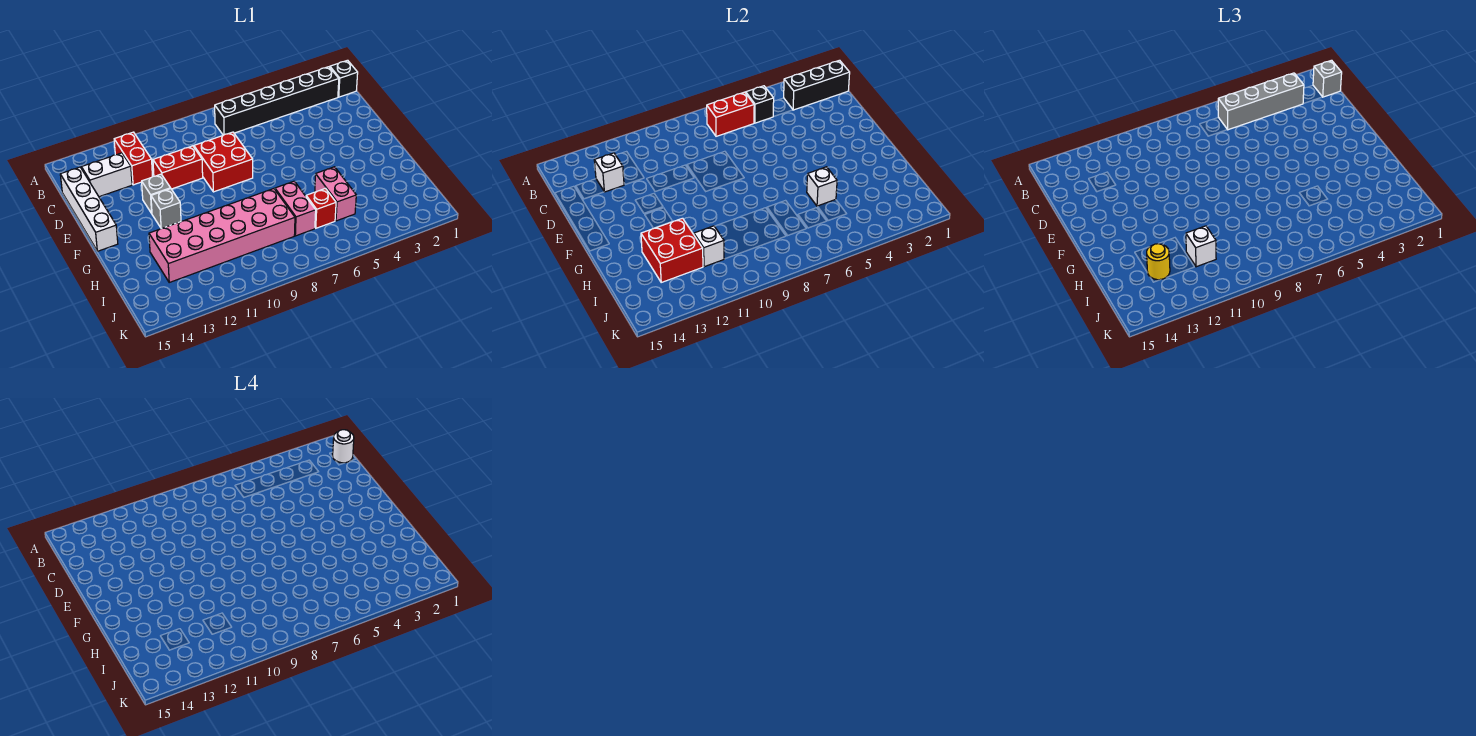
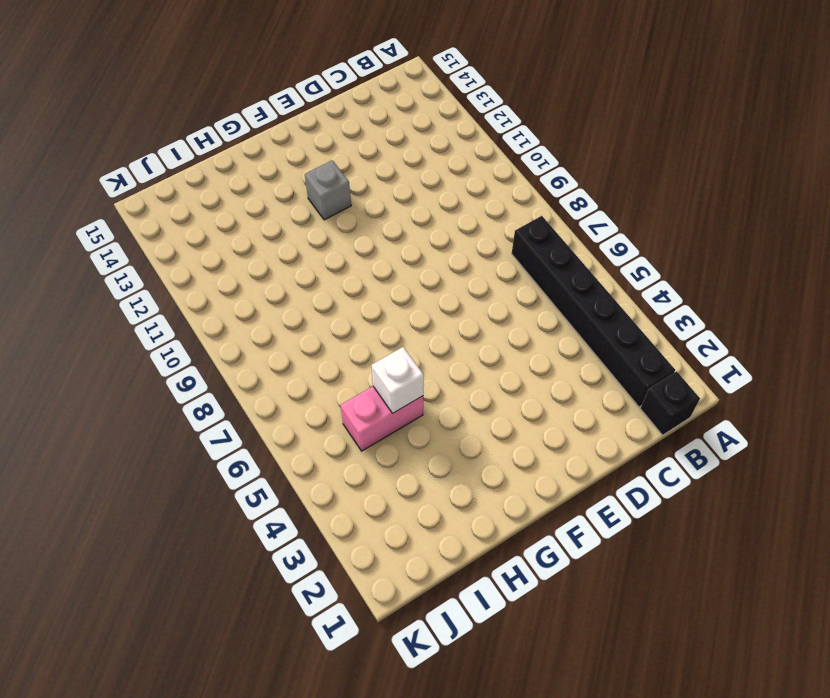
none -> red brick B12:C12 level 1
none -> white brick C13:C14 level 1
none -> white brick C15:F15 level 1

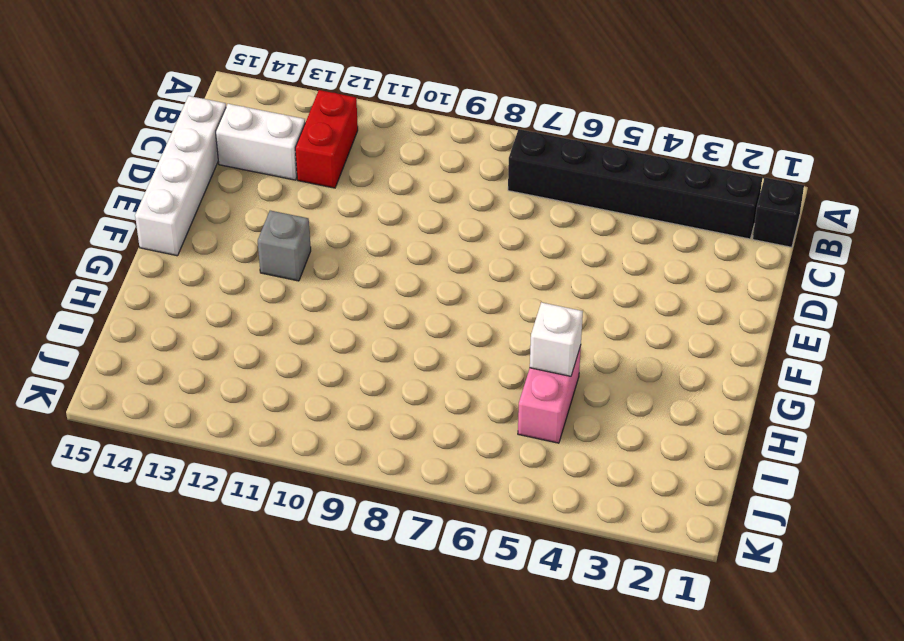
none -> red brick D8:E9 level 1
none -> red brick D10:D11 level 1
none -> grey brick E12 level 1

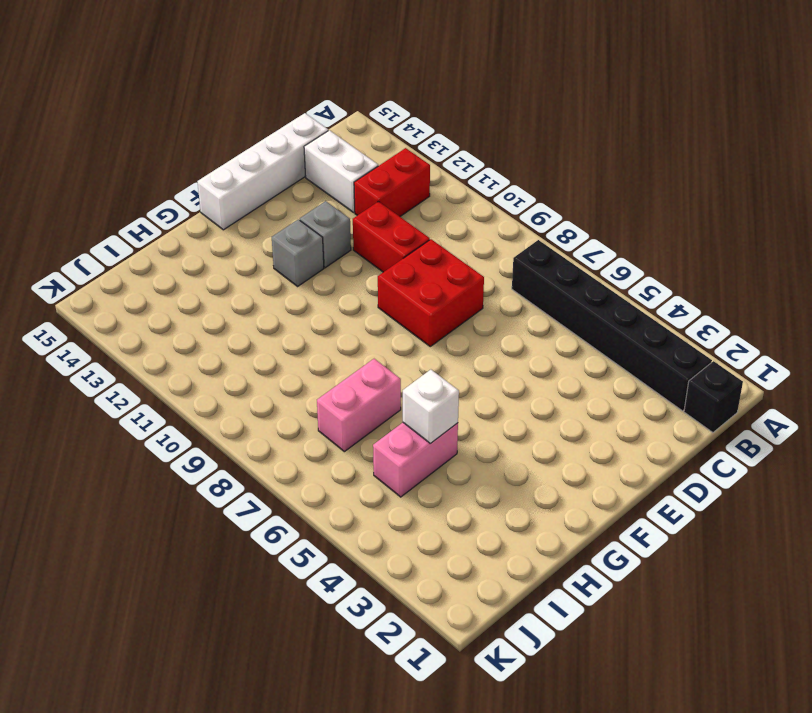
none -> pink brick H8:I13 level 1
none -> red brick I6 level 1
none -> black brick B1:B3 level 2

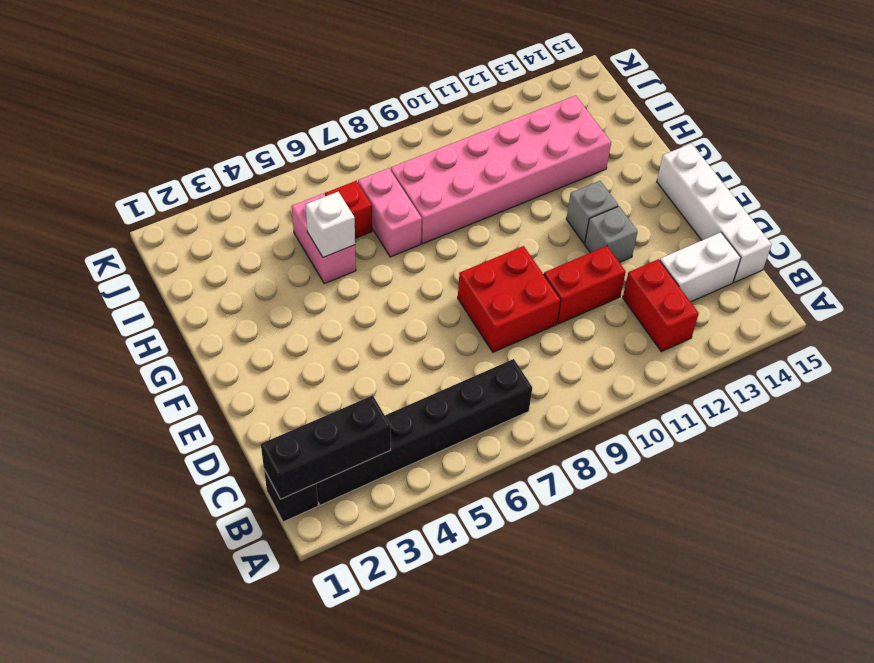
none -> black brick B5 level 2
none -> red brick B6:B7 level 2
none -> white brick C13 level 2

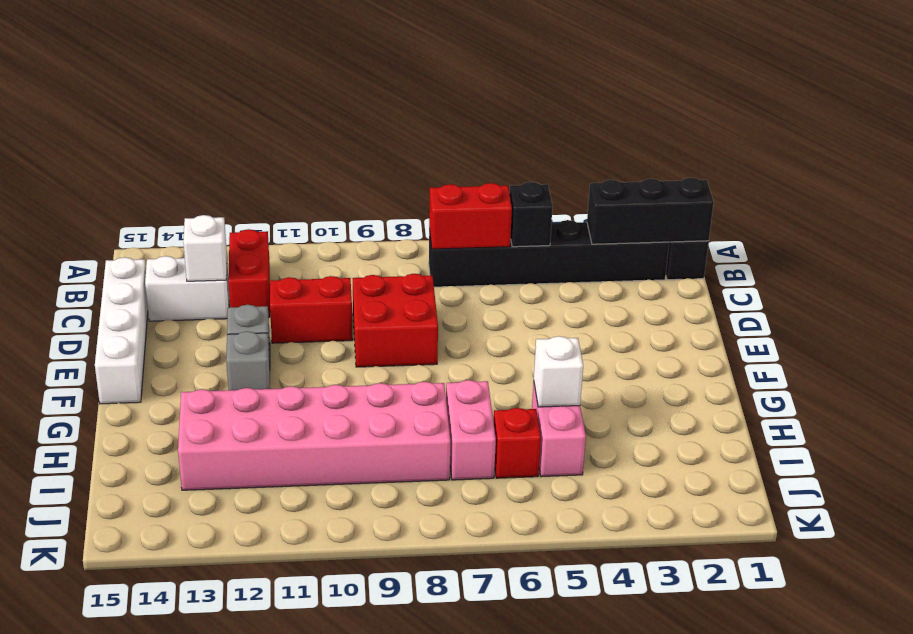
none -> red brick H12:I13 level 2
none -> white brick I11 level 2
none -> grey brick B1 level 3

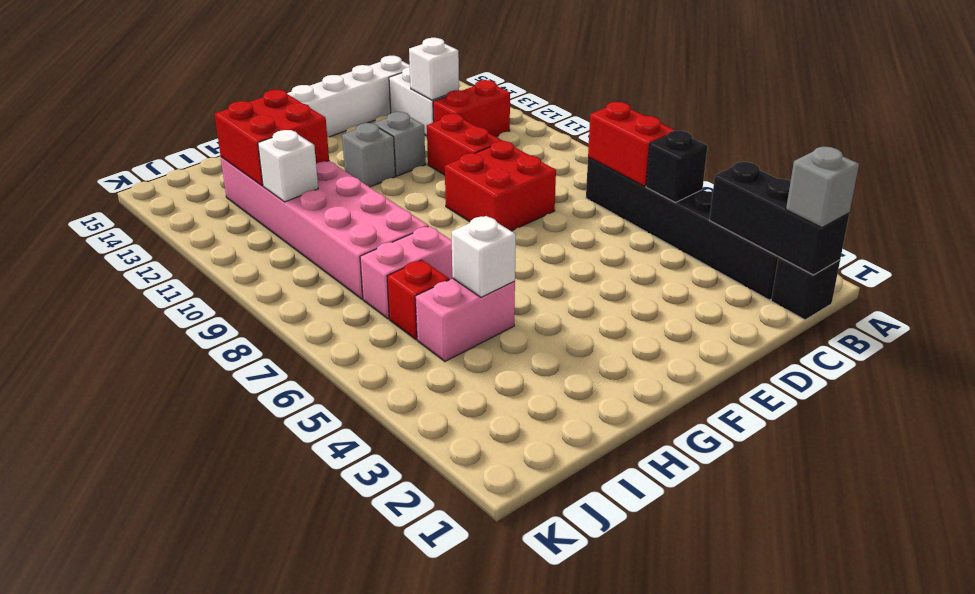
none -> grey brick B3:B6 level 3
none -> white brick I11 level 3
none -> yellow round brick I13 level 3

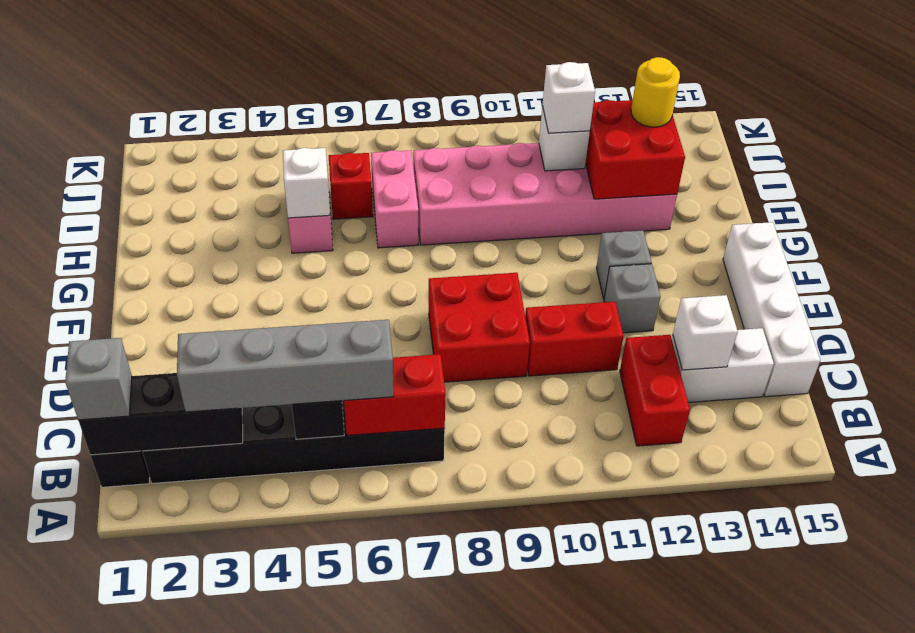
none -> white round brick B1 level 4

